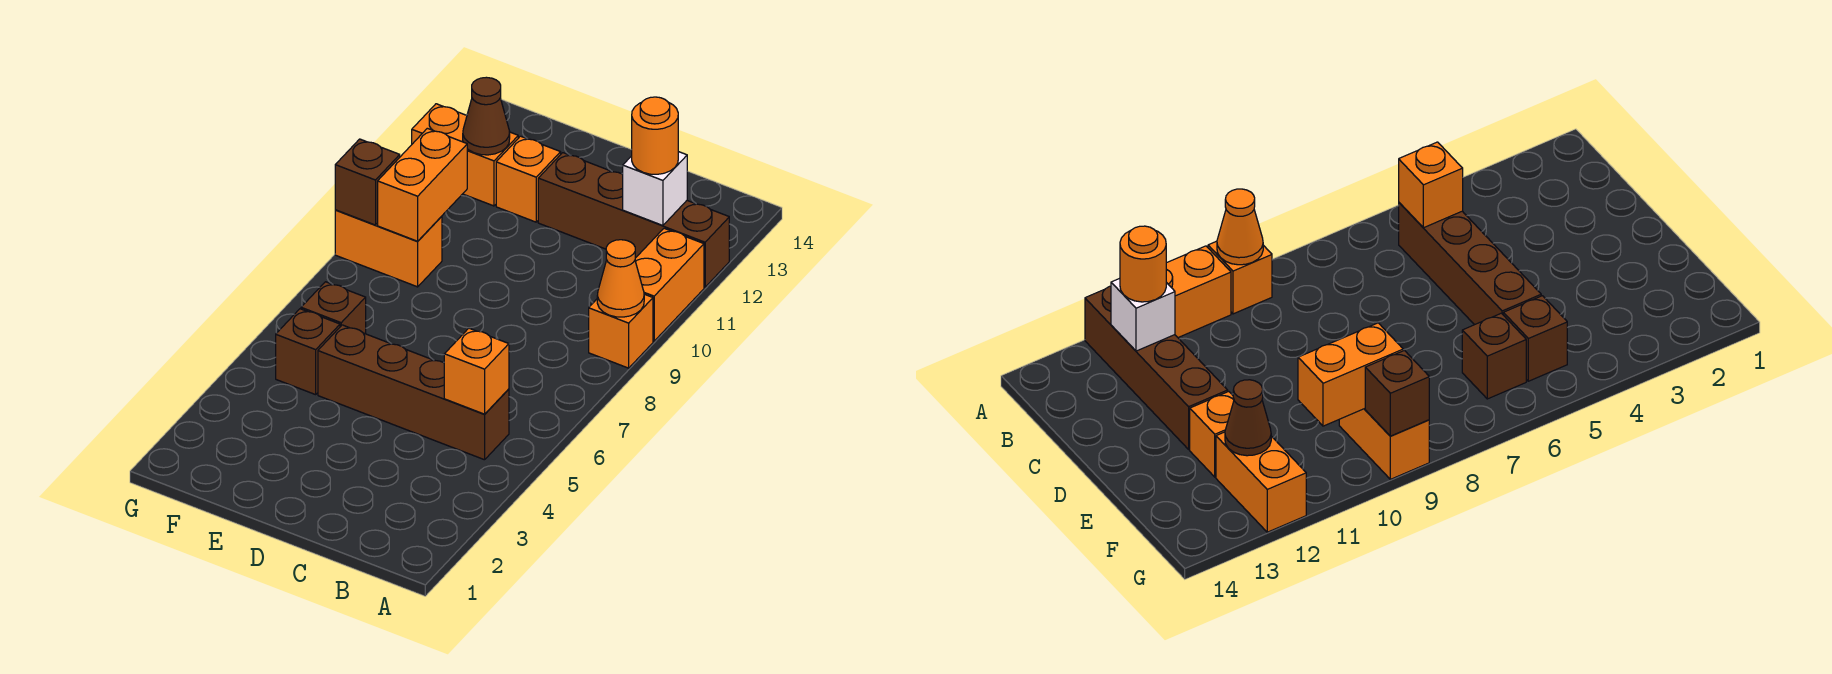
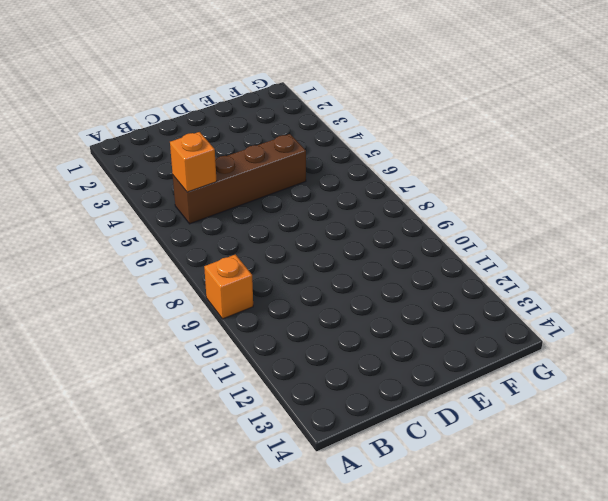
none -> orange brick A10:A11 level 1
none -> brown brick A12:D12 level 1
none -> orange brick E12 level 1

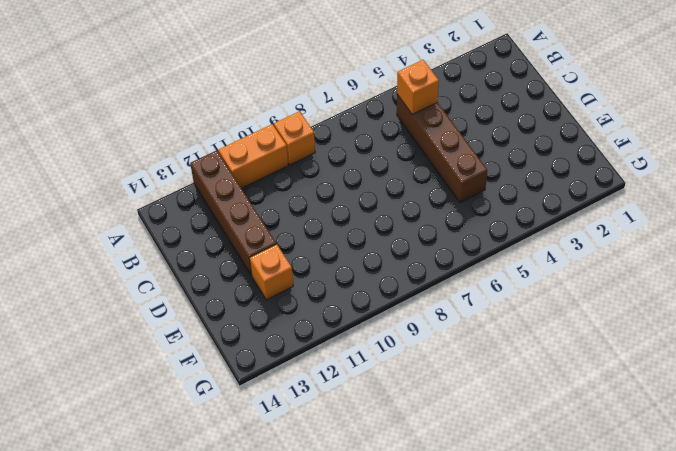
none -> brown brick F5 level 1
none -> brown brick F6 level 1
none -> orange brick F9:G9 level 1

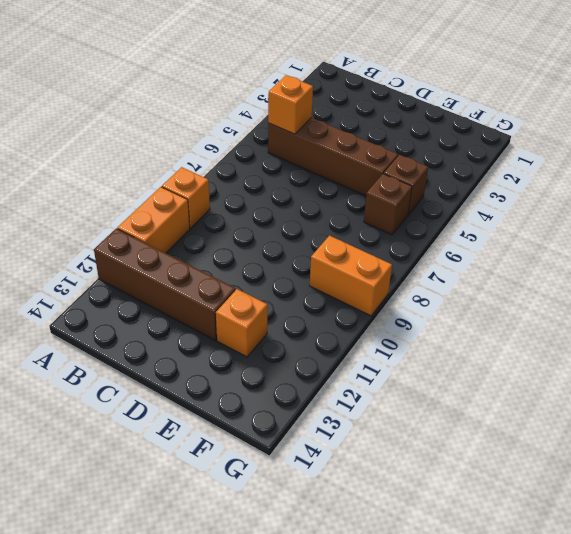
none -> orange brick F12:G12 level 1
none -> orange cone A9 level 2
none -> white brick B12 level 2

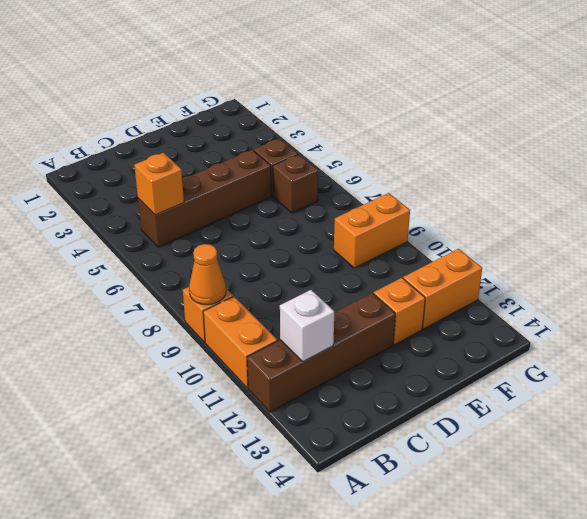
none -> orange brick F9:F10 level 2
none -> brown cone F12 level 2
none -> brown brick G9 level 2

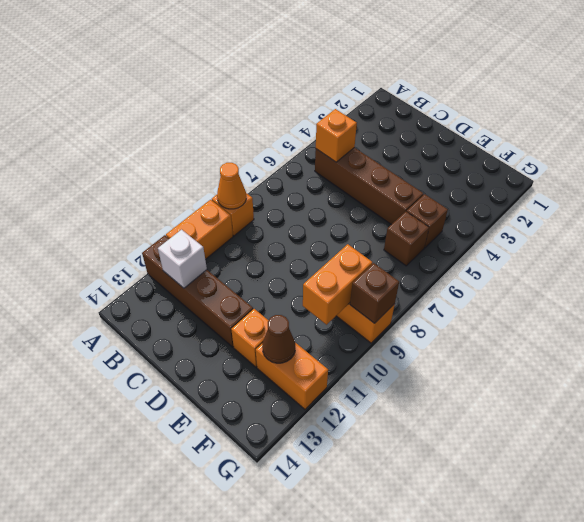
none -> orange round brick B12 level 3

